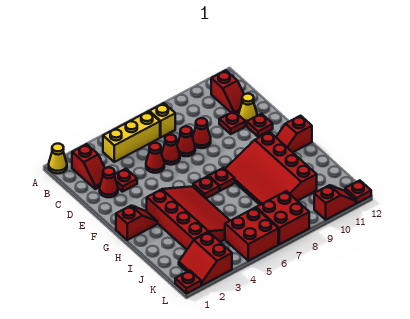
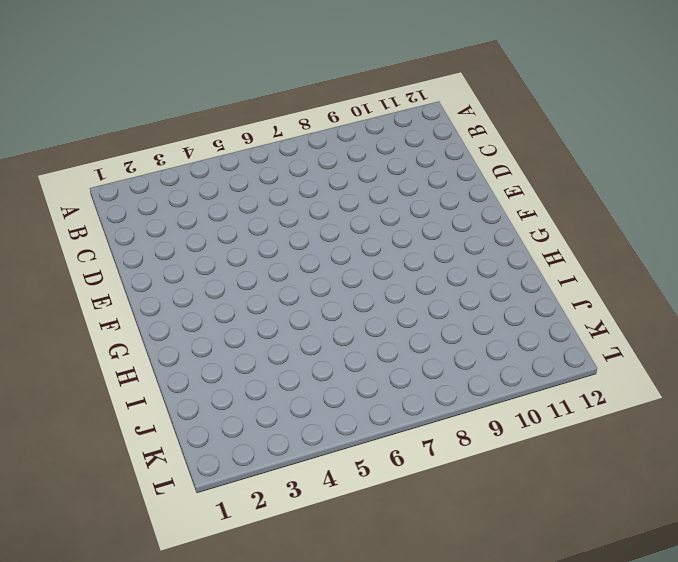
none -> yellow cone A1 level 1
none -> red slope B2:C2 level 1 top B
none -> yellow brick B4:B6 level 1

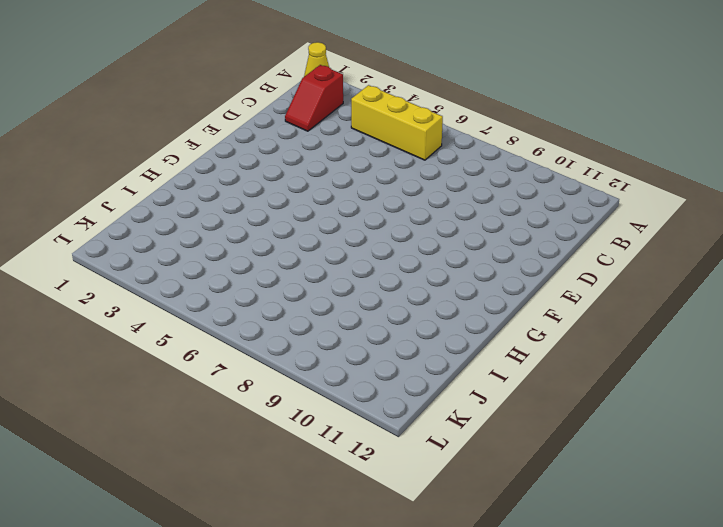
none -> yellow brick B7 level 1
none -> red slope B11:C11 level 1 top B
none -> red cone D2 level 1

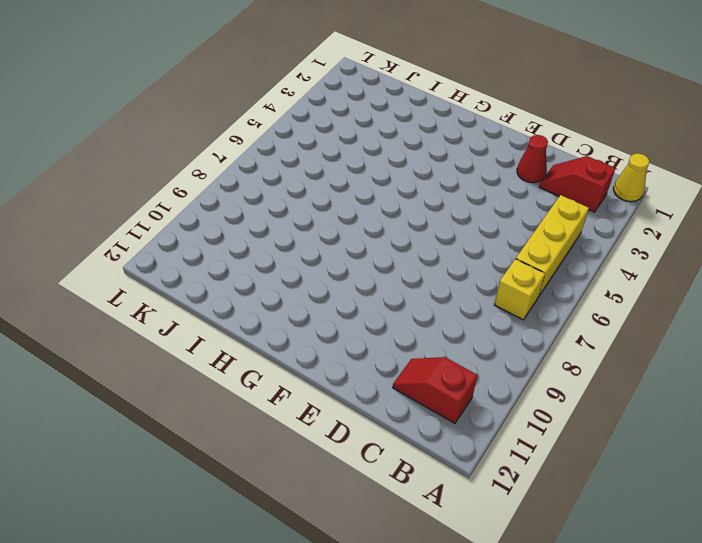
none -> red plate D3 level 1
none -> red cone D5 level 1
none -> red cone D6 level 1

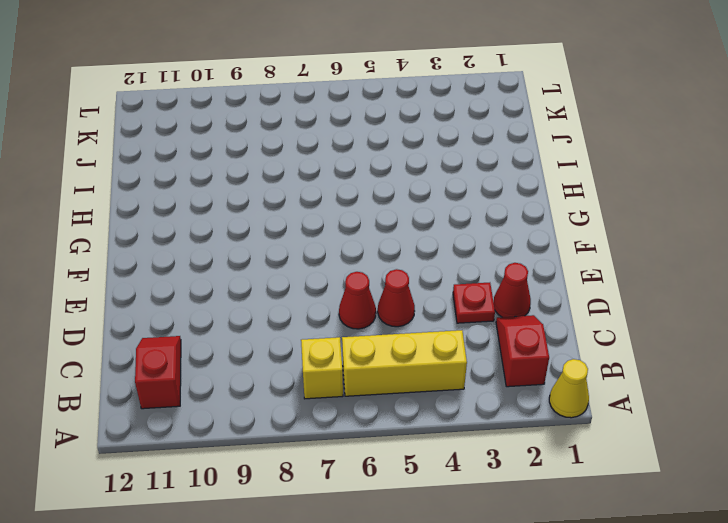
none -> red cone D7 level 1
none -> red cone D8 level 1
none -> red plate D10 level 1

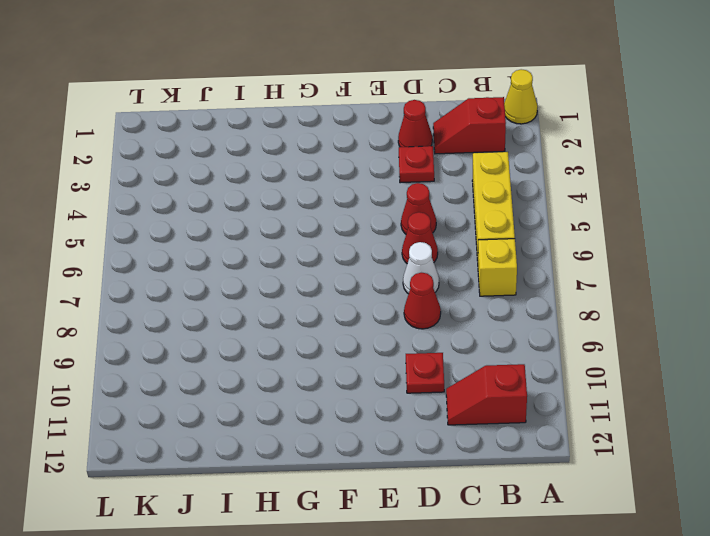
white cone D7 level 1 -> red cone D7 level 1
none -> yellow cone D11 level 1
none -> red plate E11 level 1
none -> red slope G1:G2 level 1 top 1

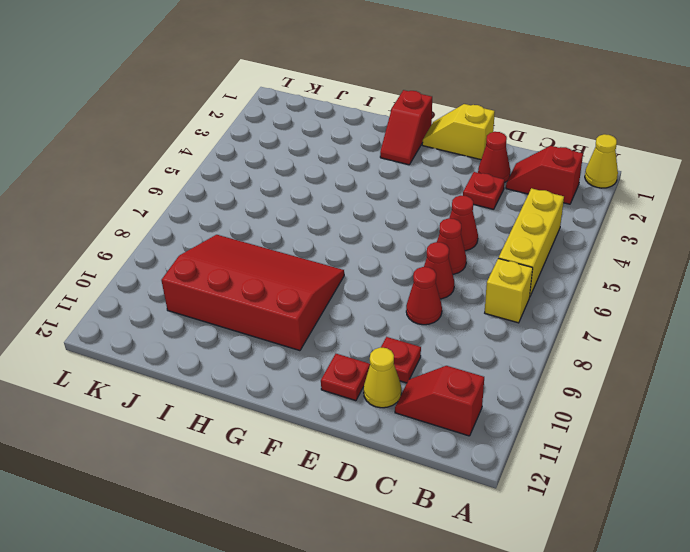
yellow slope E1:F1 level 1 top E -> none
none -> red slope G3:J5 level 1 top 3
none -> red plate G6 level 1
none -> red plate G7 level 1

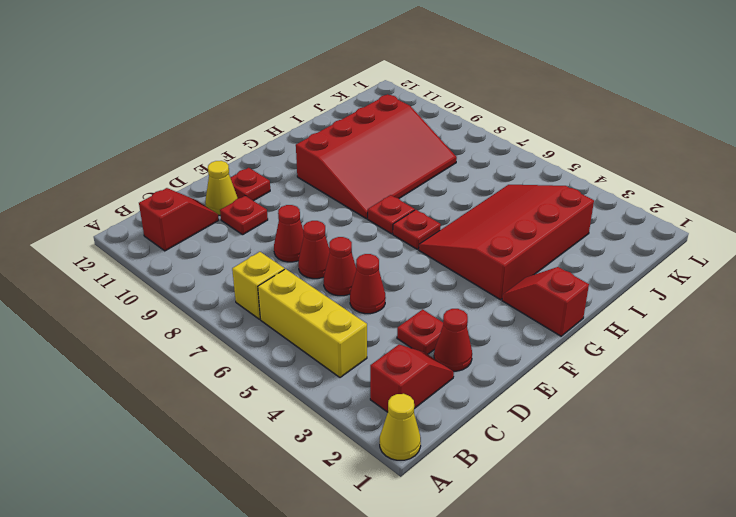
none -> red slope G11:G12 level 1 top 12
none -> red slope K2:L3 level 1 top 3
none -> red brick K5:L6 level 1

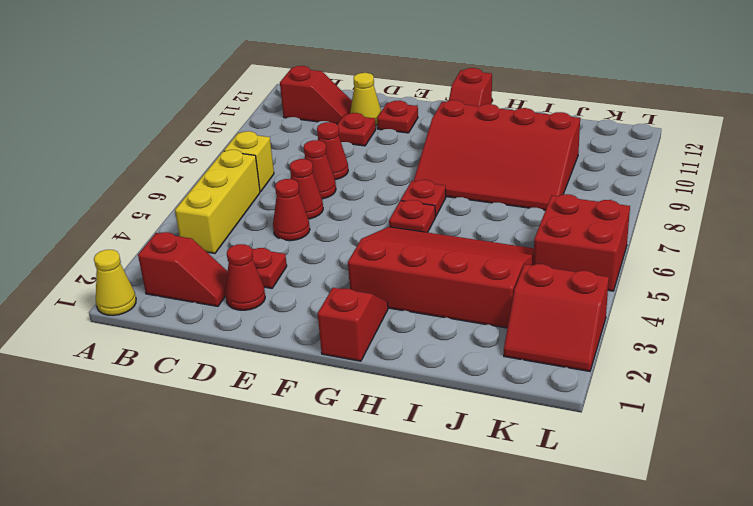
none -> red brick K7:L8 level 1
none -> red plate L1 level 1
none -> red slope L10:L11 level 1 top 10

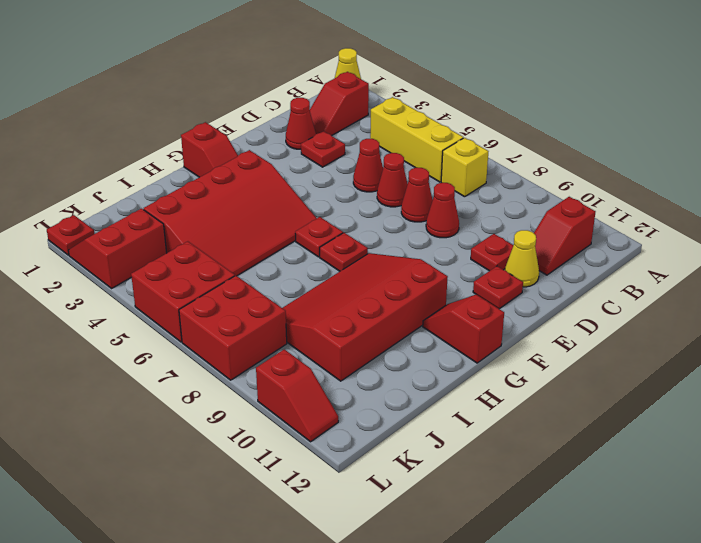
none -> red plate L12 level 1

